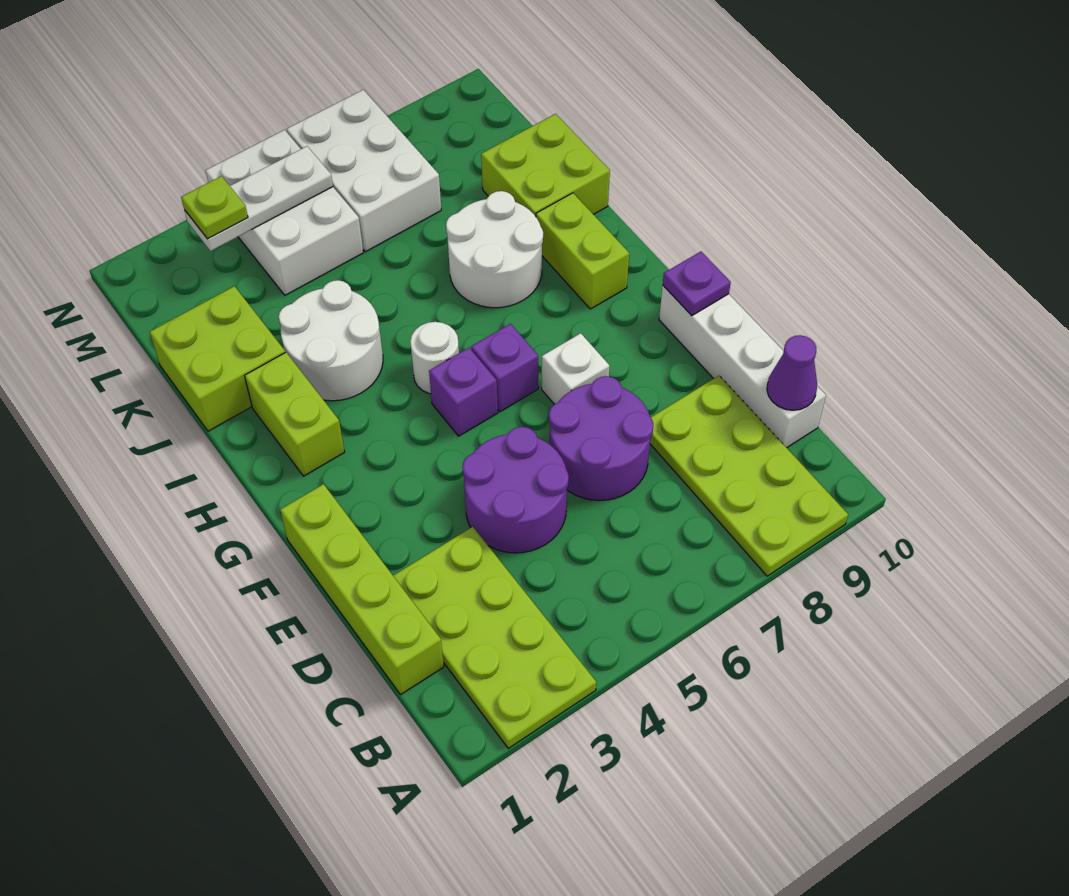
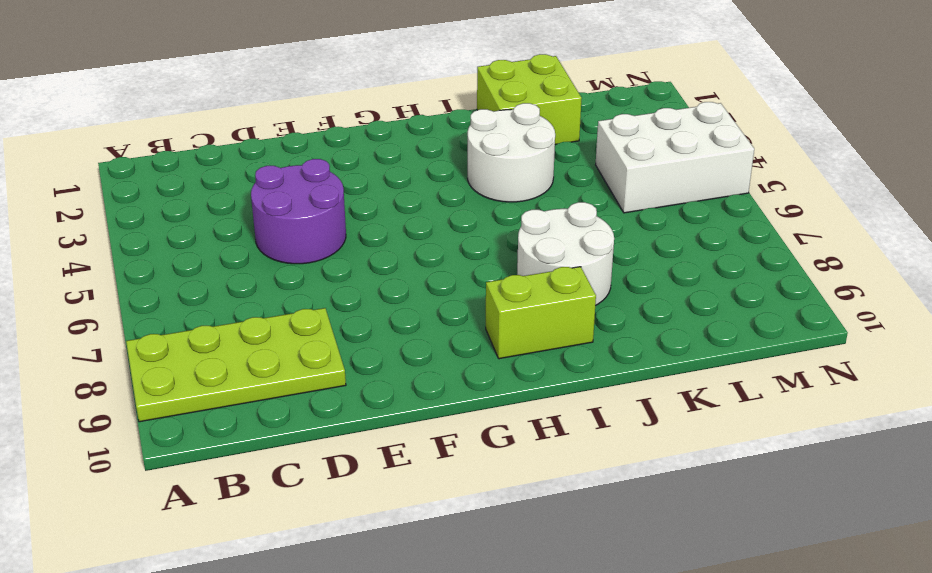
none -> lime plate A2:D3 level 1
none -> lime brick C1:F1 level 1
none -> white brick C10:F10 level 1

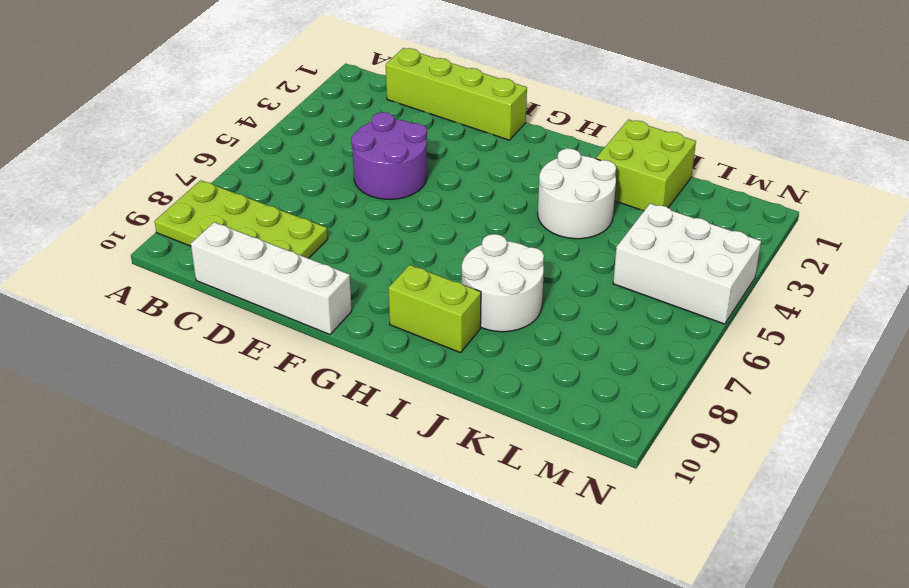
none -> lime plate A2:D3 level 1
none -> purple round brick D6:E7 level 1
none -> white brick F7 level 1

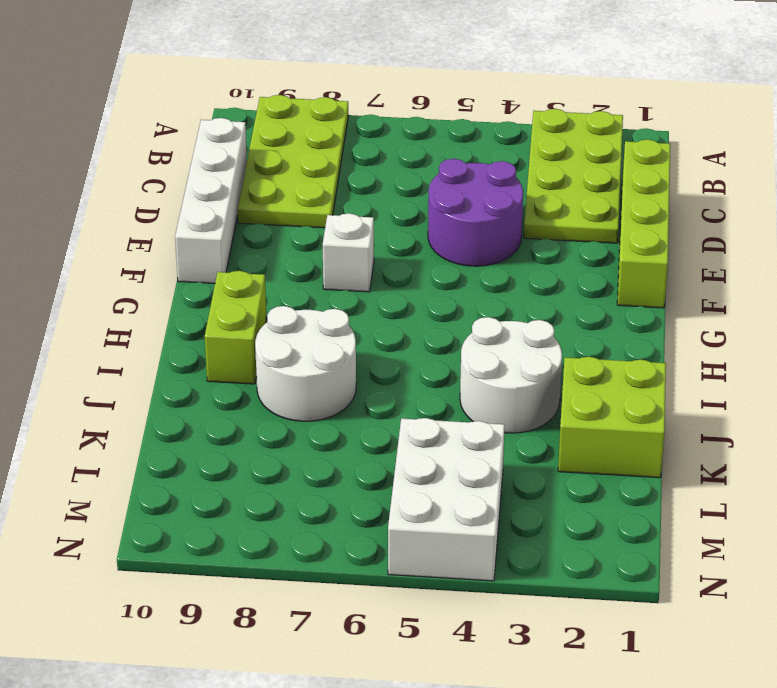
none -> purple round brick D6:E7 level 1
none -> purple brick G5 level 1
none -> purple brick G6 level 1

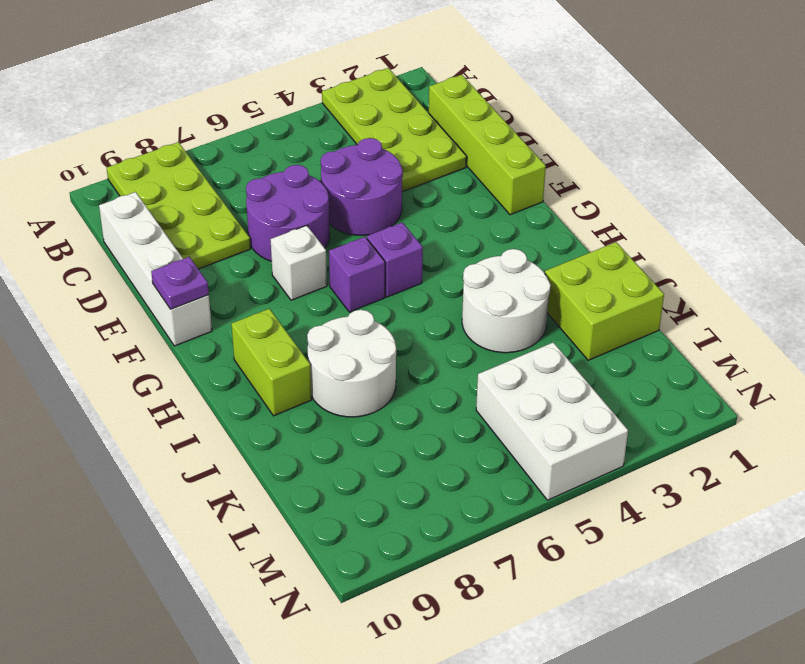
none -> lime brick H2:I2 level 1
none -> white round brick H5 level 1
none -> lime brick J9:K10 level 1

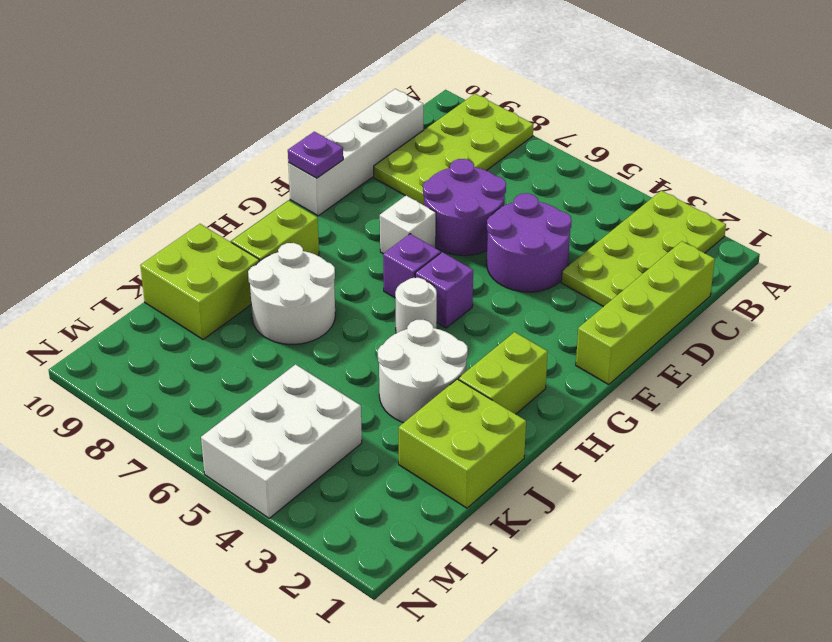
none -> white brick L6:N7 level 1
none -> purple cone C10 level 2
none -> white plate M3:M5 level 2

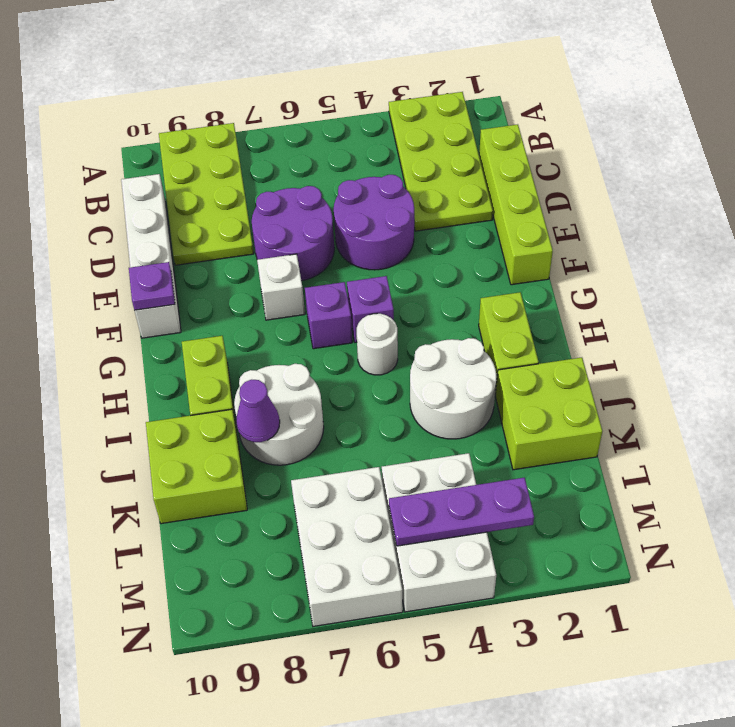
purple cone J8 level 2 -> purple cone C10 level 2
purple plate M3:M5 level 2 -> white plate M3:M5 level 2
none -> lime plate M3 level 3

